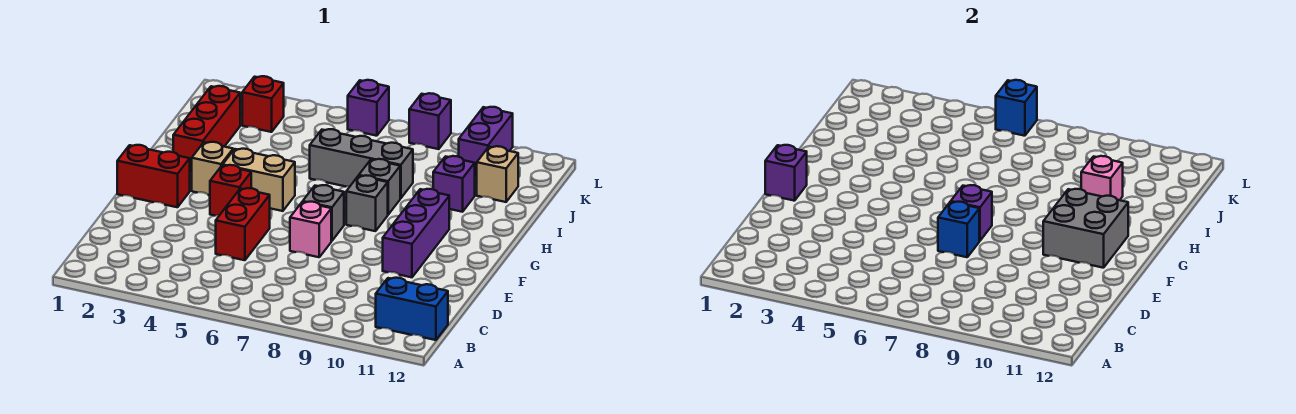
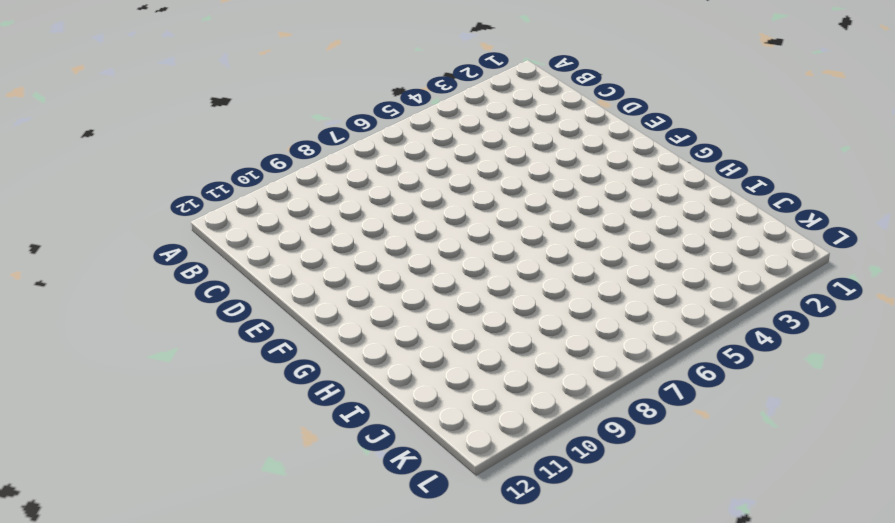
none -> blue brick B11:B12 level 1
none -> red brick D5:E5 level 1
none -> pink brick E7 level 1

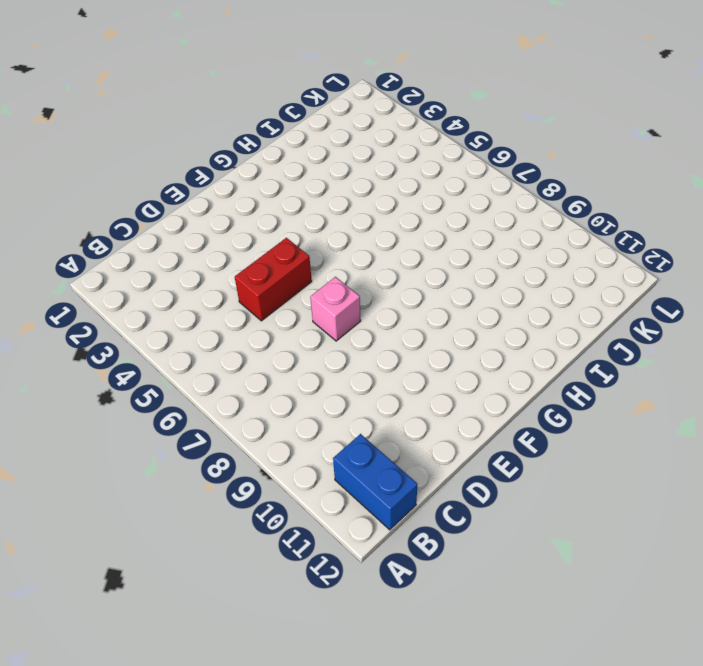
none -> purple brick E10:G10 level 1
none -> red brick F1:F2 level 1
none -> red brick F4 level 1

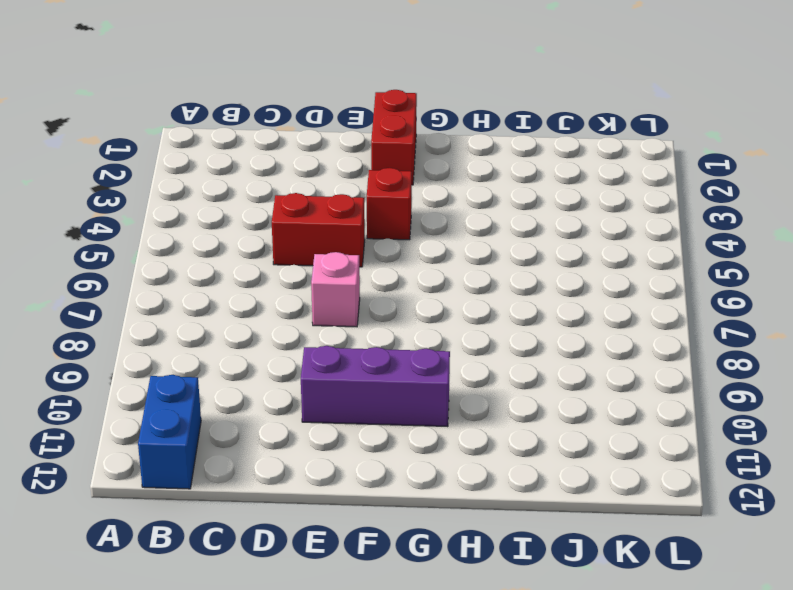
none -> grey brick F7 level 1
none -> tan brick G3 level 1
none -> tan brick G4:G5 level 1

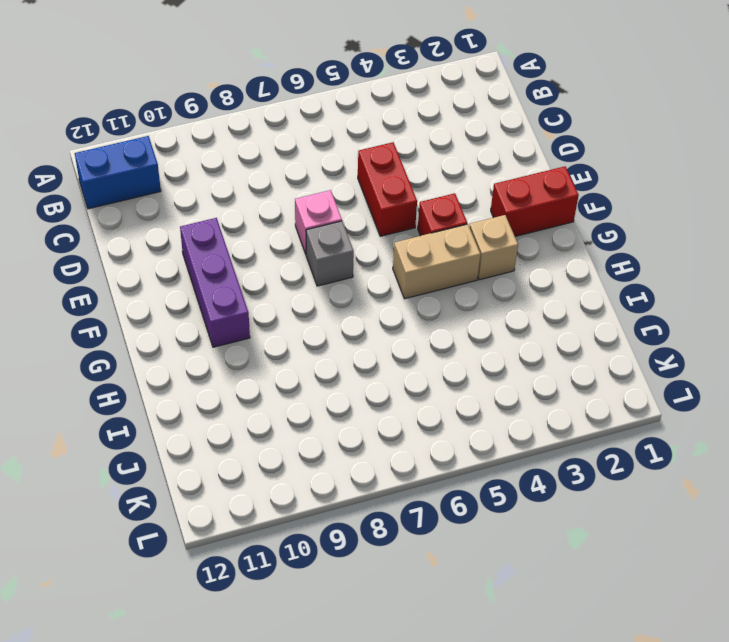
none -> grey brick G8 level 1
none -> red brick H2:J2 level 1
none -> grey brick H8 level 1

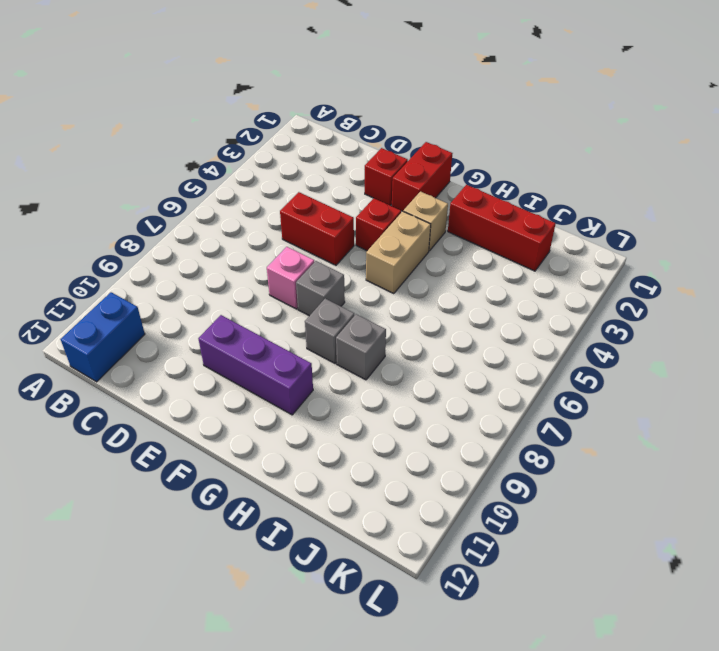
red brick E2 level 1 -> red brick K3 level 1
none -> grey brick I6:I8 level 1
none -> purple brick I10 level 1
none -> tan brick J11 level 1

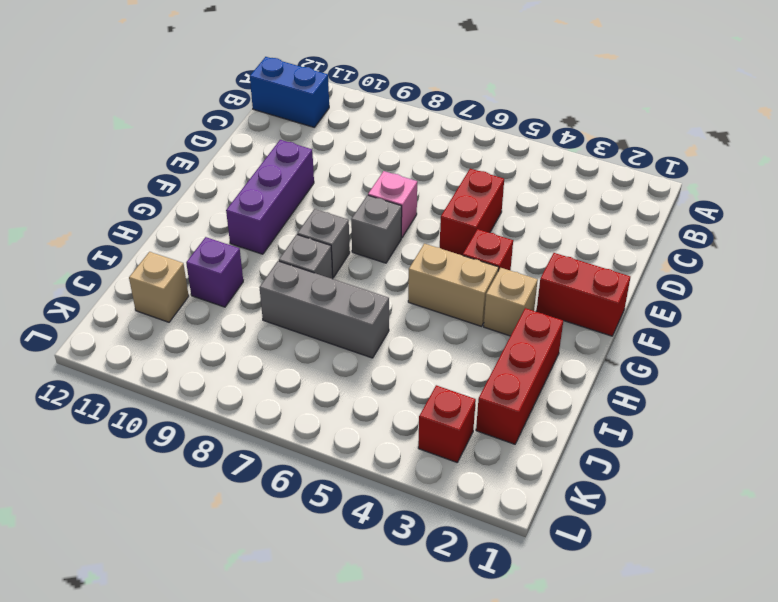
none -> purple brick K10:L10 level 1
none -> purple brick L6 level 1
none -> purple brick L8 level 1

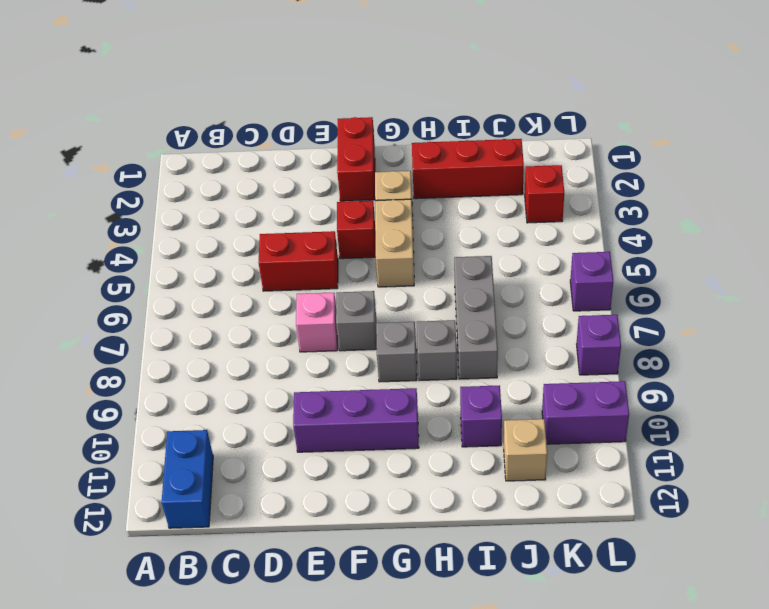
none -> blue brick E7 level 2
none -> purple brick F1 level 2
none -> purple brick F7 level 2

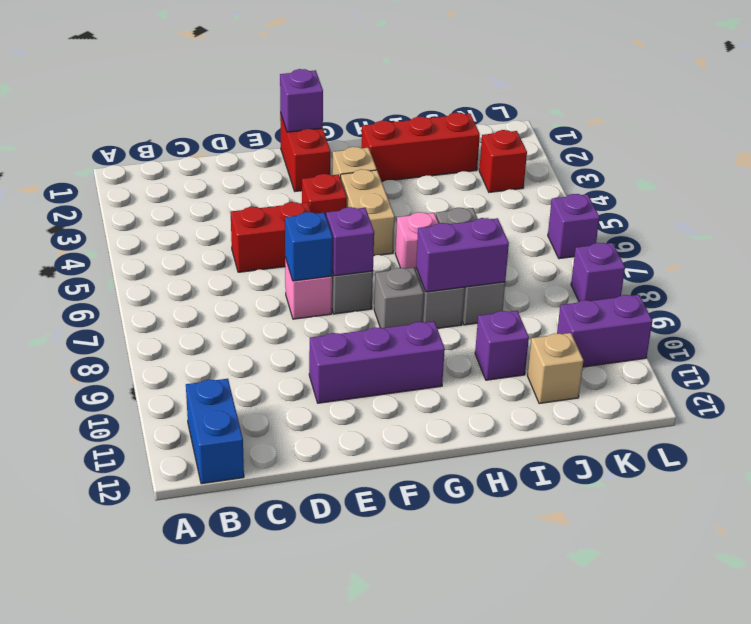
pink brick H6 level 1 -> pink brick I10 level 2
purple brick H8:I8 level 2 -> none
none -> grey brick F10:G11 level 2
none -> blue brick L6 level 2

